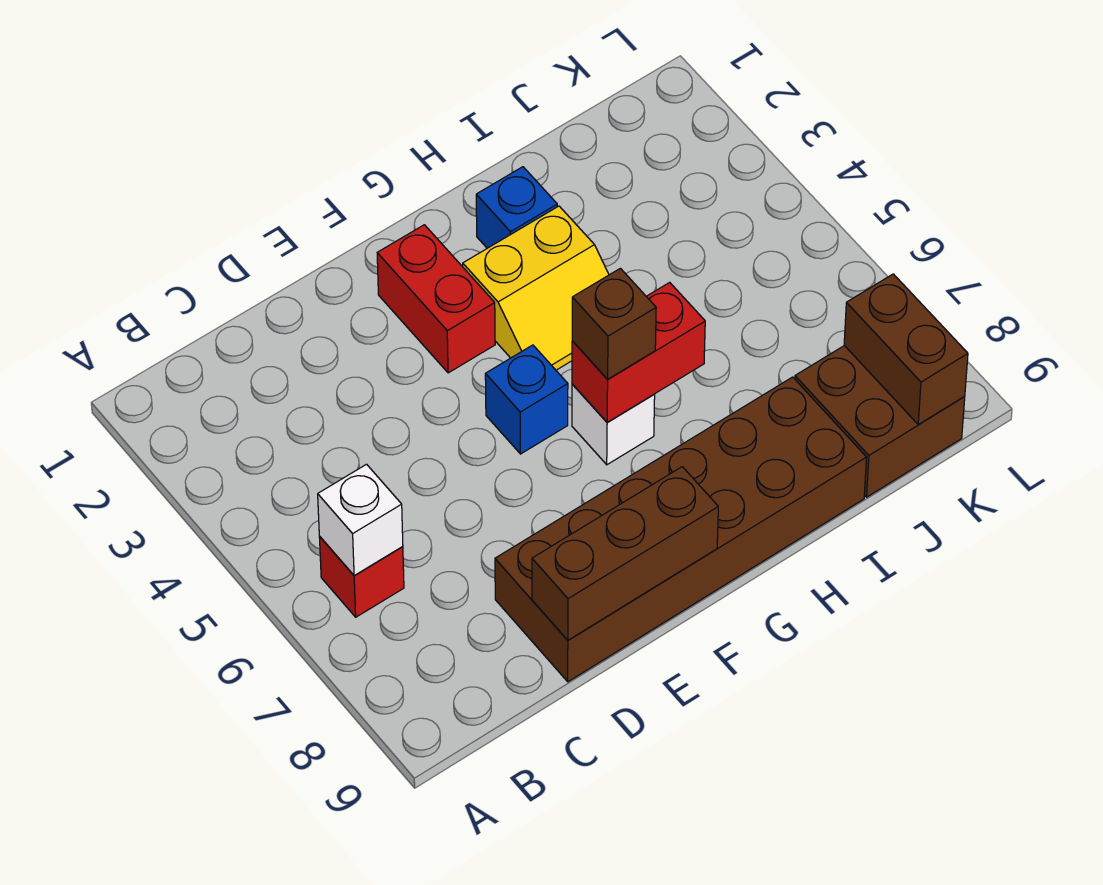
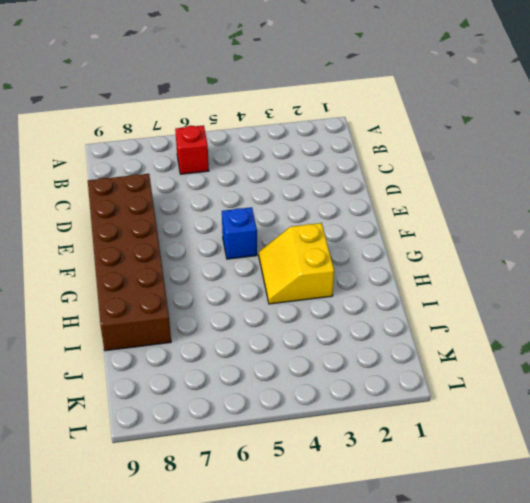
none -> red brick F2:F3 level 1
none -> white brick G6 level 1
none -> blue brick H2 level 1

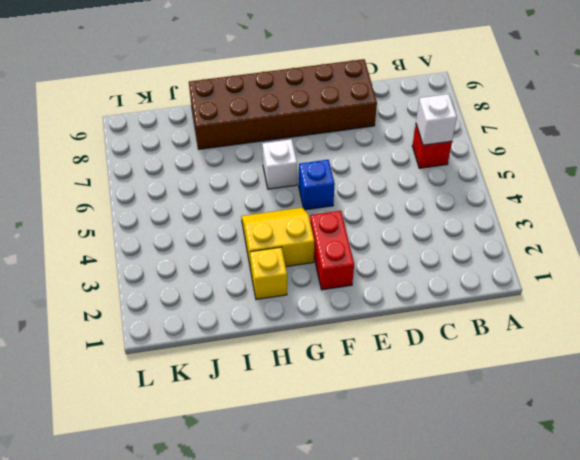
yellow brick H2 level 1 -> blue brick H2 level 1
none -> brown brick J8:K9 level 1
none -> brown brick D9:F9 level 2
none -> red brick G6:H6 level 2

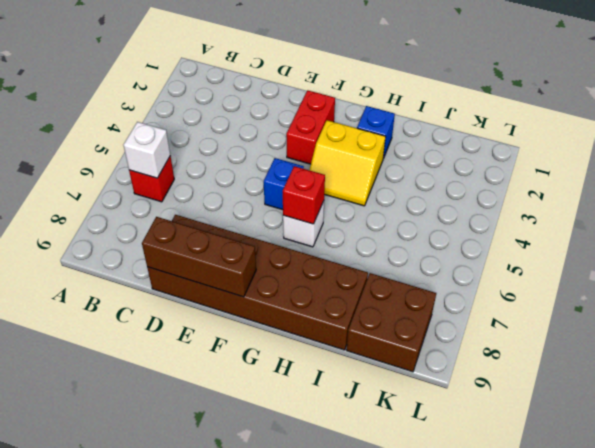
red brick G6 level 2 -> red brick G6:H6 level 2
none -> brown brick K8:K9 level 2
none -> brown brick G6 level 3

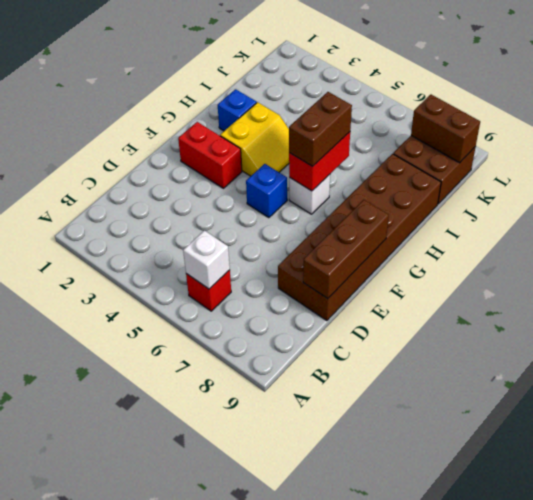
brown brick G6:H6 level 3 -> brown brick G6 level 3

